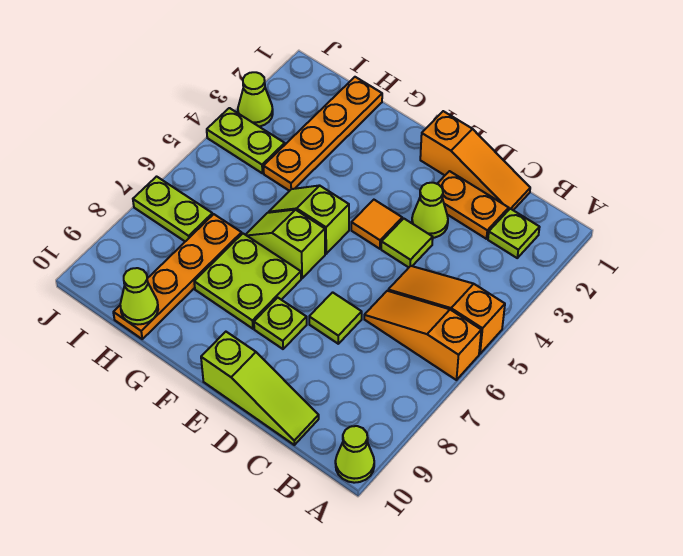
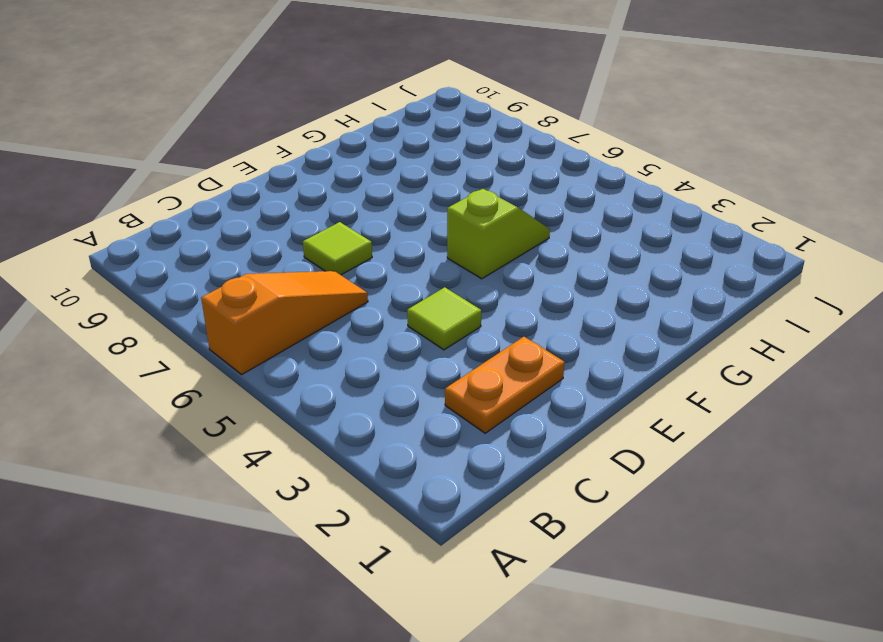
none -> orange slope A5:C5 level 1 top A
none -> lime cone A10 level 1
none -> lime plate B2 level 1

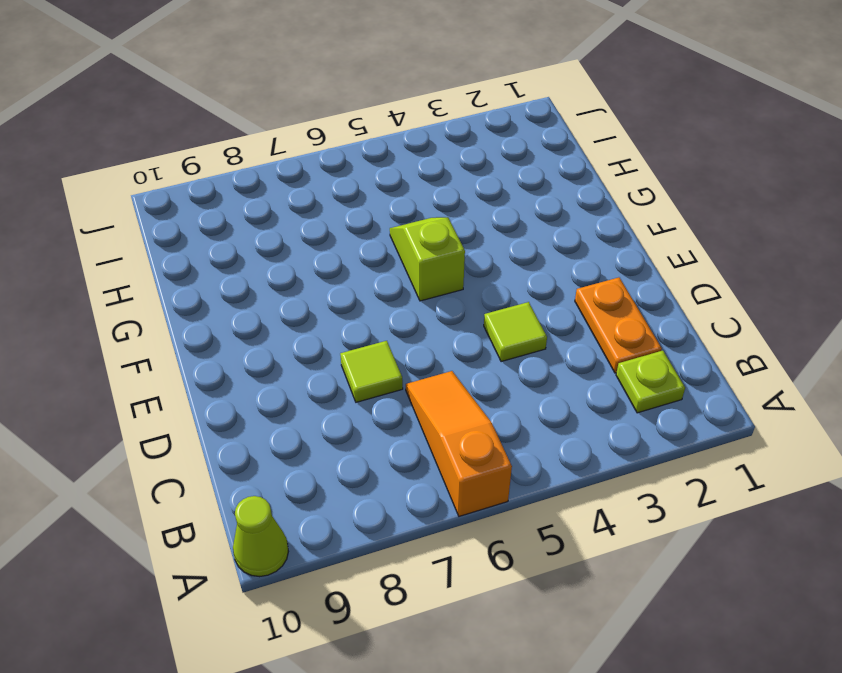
none -> orange slope A5:C5 level 1 top A
none -> orange slope C1:E1 level 1 top E
none -> lime slope C10:E10 level 1 top E

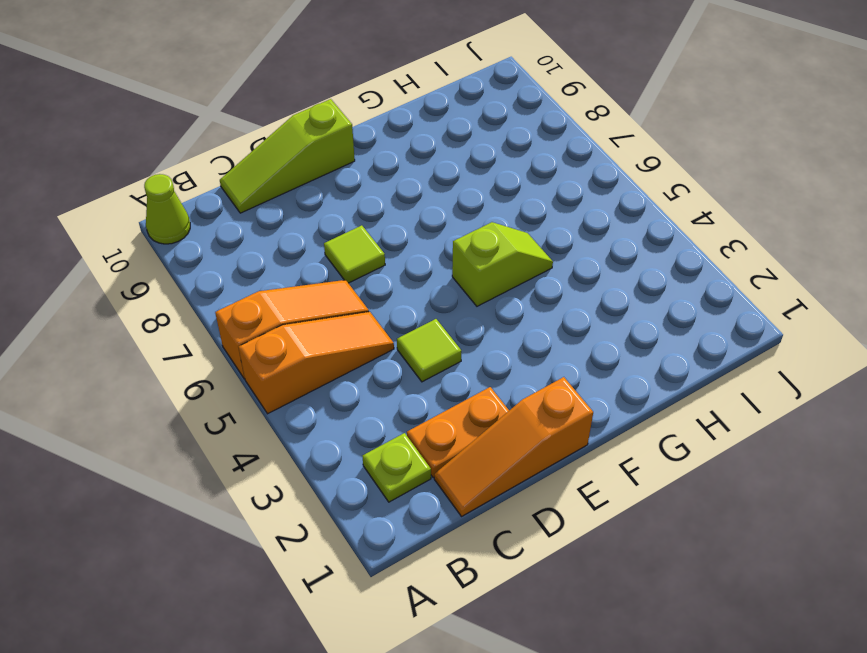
none -> lime cone D3 level 1
none -> orange tile E4 level 1
none -> lime plate E8 level 1

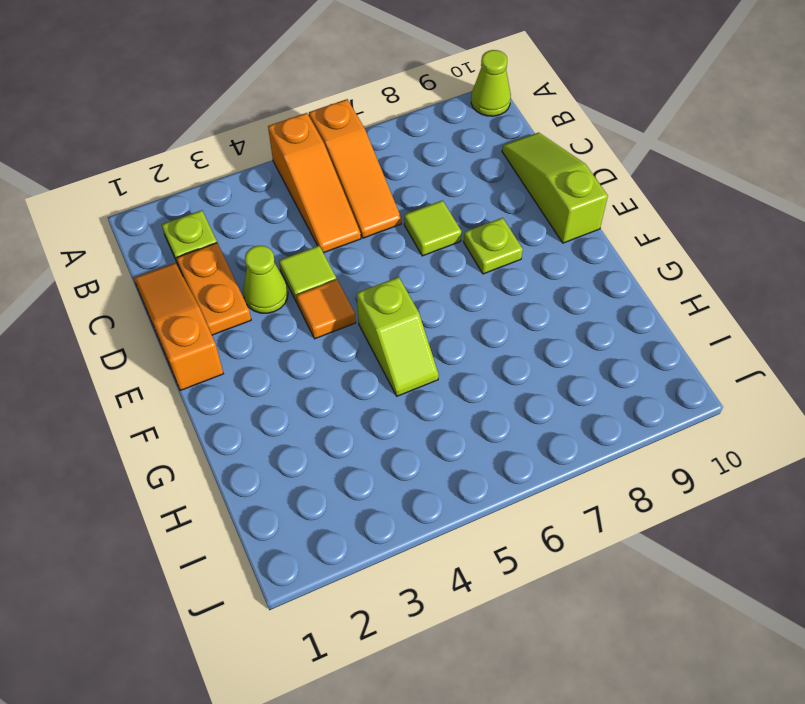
none -> lime slope F6:G6 level 1 top F
none -> lime plate F7:G8 level 1
none -> orange plate H1:H4 level 1

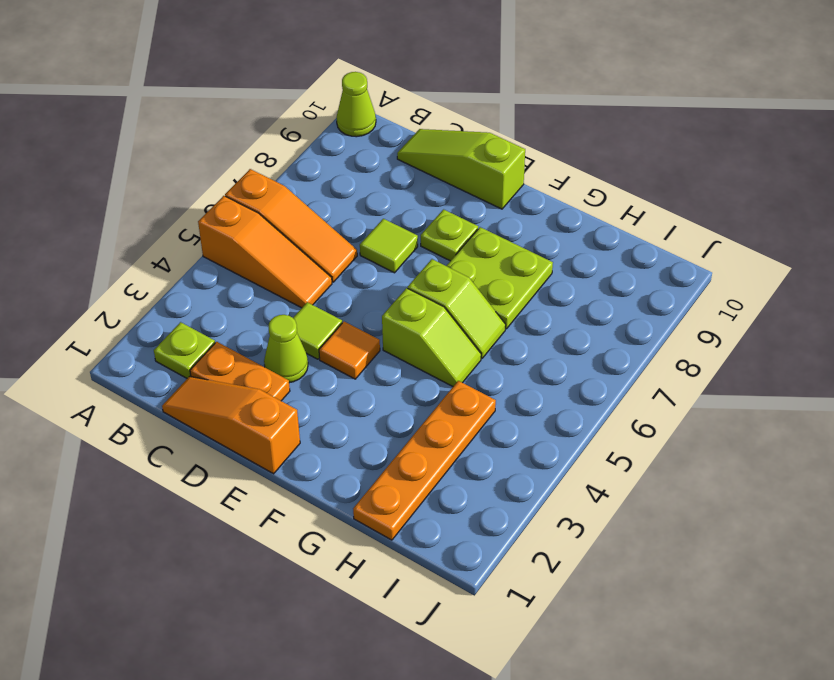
none -> orange plate H7:H10 level 1
none -> lime plate I4:J4 level 1
none -> lime plate I7:J7 level 1

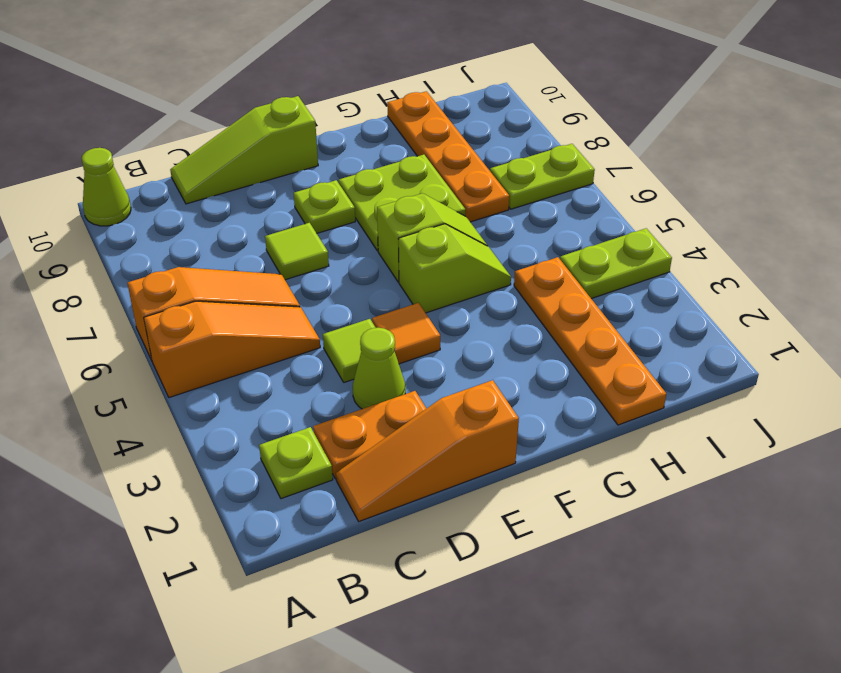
none -> lime cone J3 level 1
none -> lime cone H10 level 2

